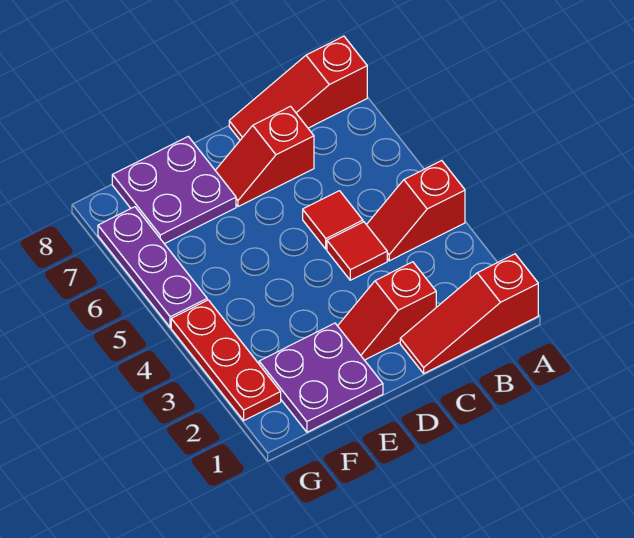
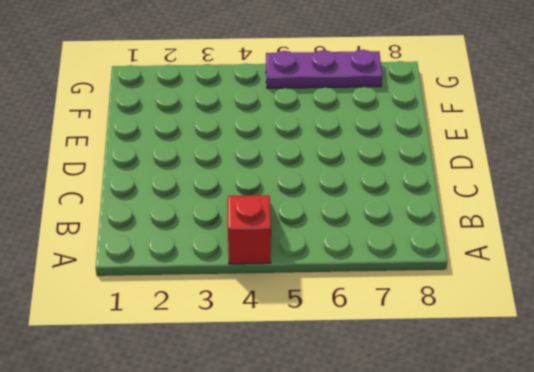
none -> red slope A1:C1 level 1 top A
none -> red slope A8:C8 level 1 top A

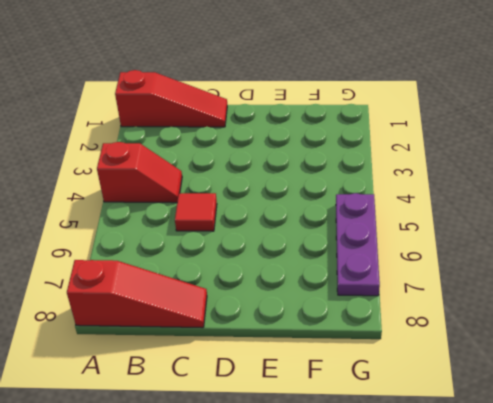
none -> red slope C2:D2 level 1 top C
none -> red tile C4 level 1

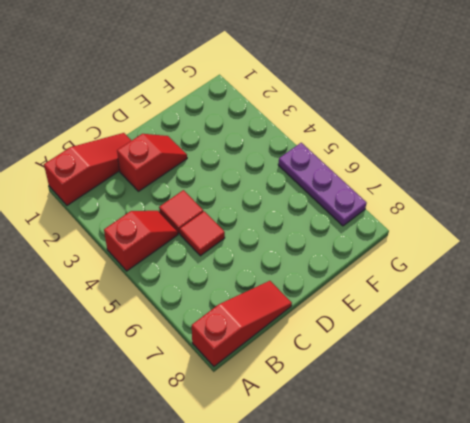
none -> red slope C7:D7 level 1 top C
none -> purple plate E1:F2 level 1

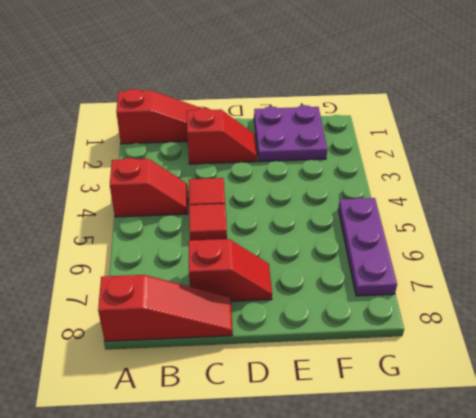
none -> purple plate E7:F8 level 1
none -> red plate G2:G4 level 1

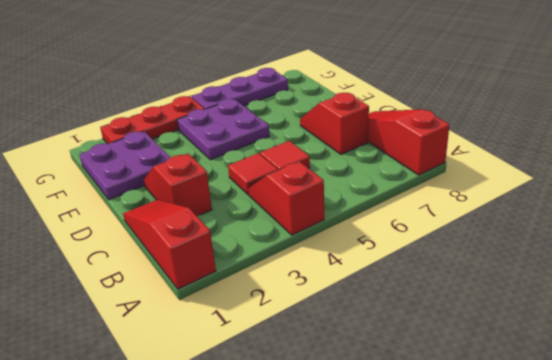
purple plate E4:F5 level 1 -> purple plate E7:F8 level 1

